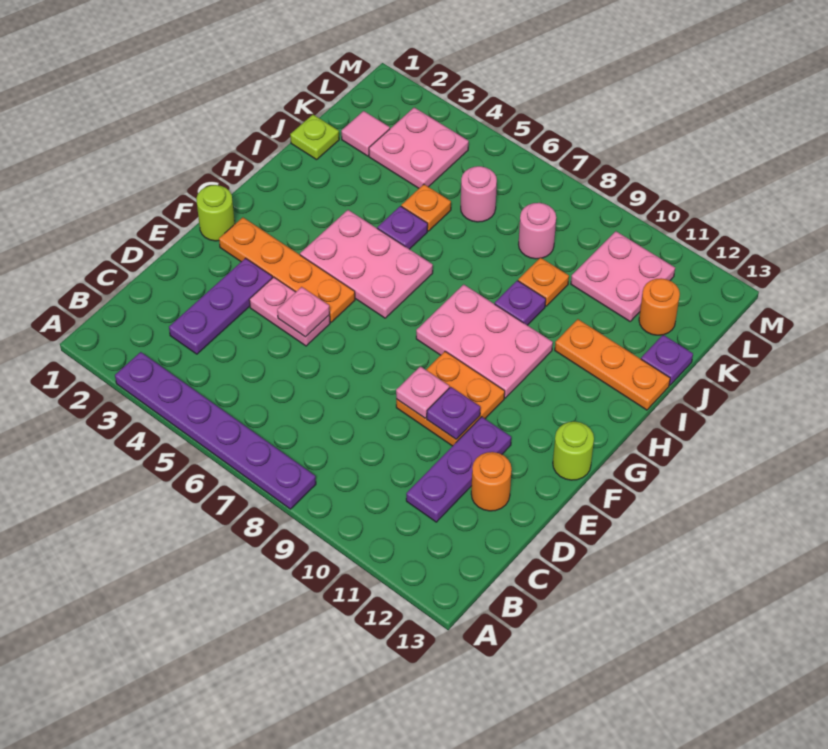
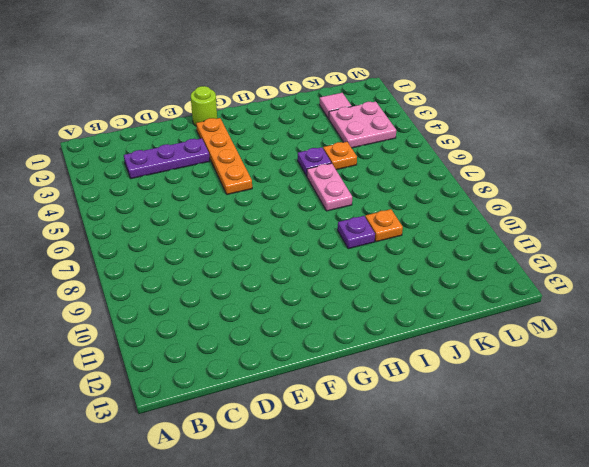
pink plate I6:I7 level 1 -> pink plate E4:E5 level 1
none -> purple plate A3:A8 level 1
none -> purple plate C11:E11 level 1
none -> orange round brick D12 level 1

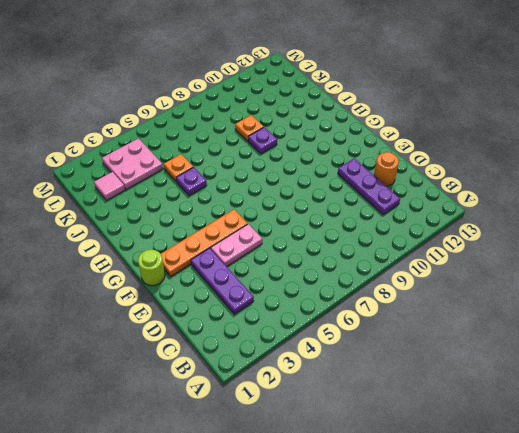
none -> purple plate A3:A8 level 1
none -> orange plate E9:F10 level 1
none -> lime round brick F13 level 1

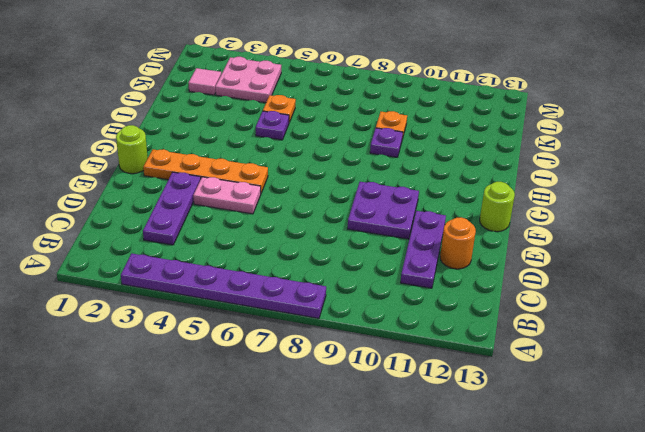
purple plate E9:F10 level 1 -> orange plate E9:F10 level 1
none -> pink plate G4:H6 level 1
none -> pink plate G8:H10 level 1
none -> orange plate I11:I13 level 1

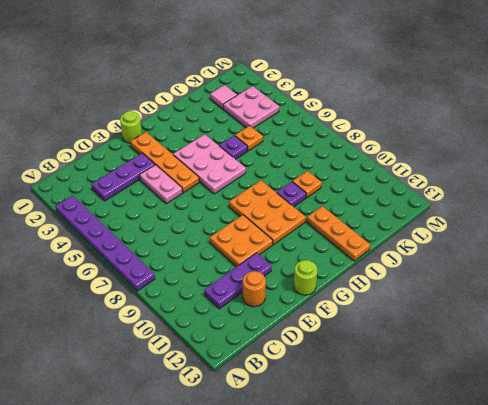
orange plate G8:H10 level 1 -> pink plate G8:H10 level 1
none -> lime plate J1 level 1
none -> purple plate J13 level 1
none -> pink round brick K6 level 1

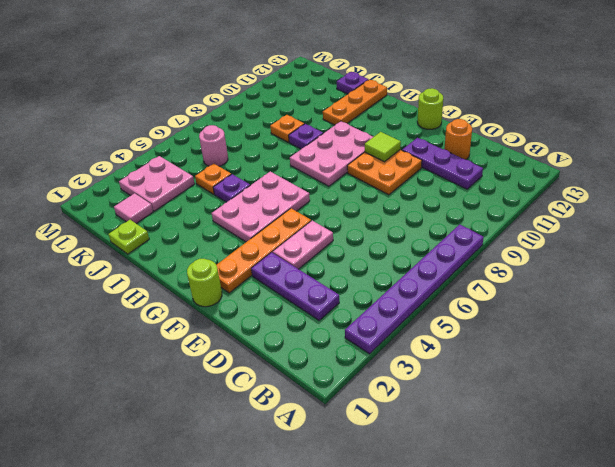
lime tile F10 level 2 -> none
none -> pink round brick K8 level 1
none -> pink plate K10:L11 level 1
none -> orange round brick K12 level 1

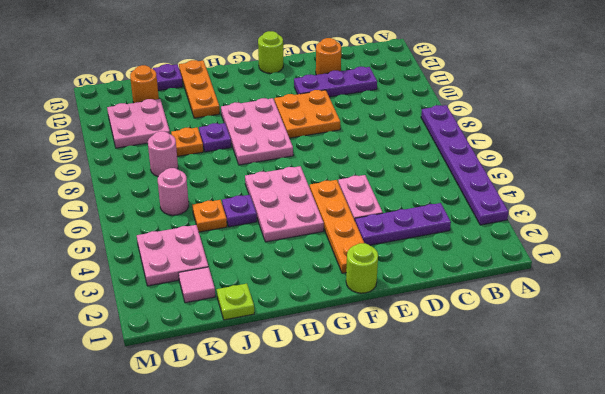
none -> pink plate E5 level 2
none -> pink plate E9 level 2
none -> purple plate E10 level 2

